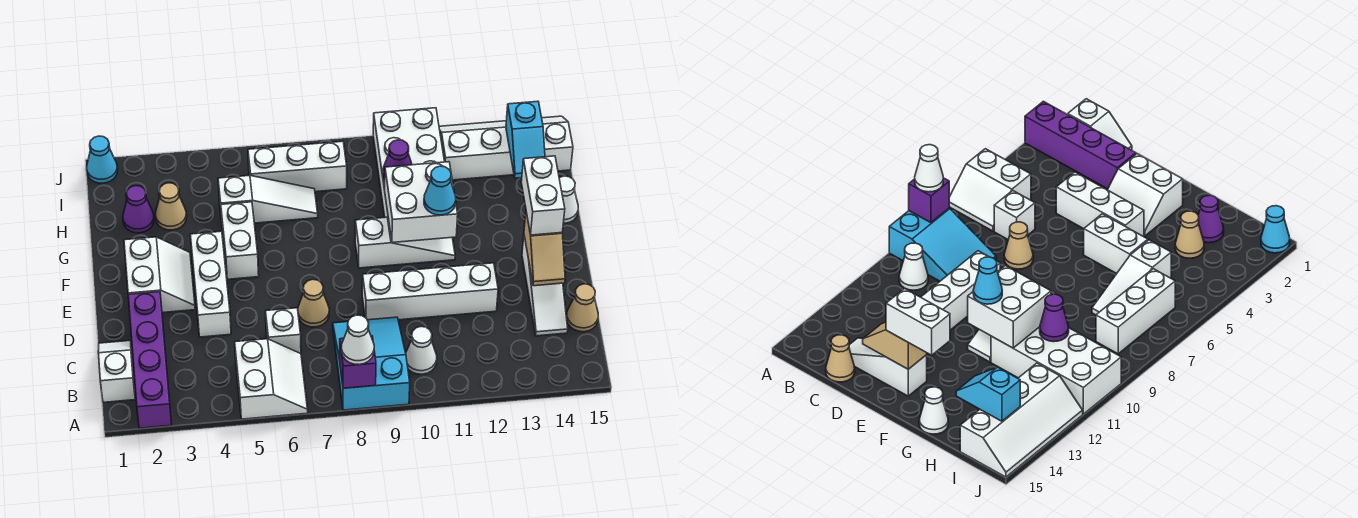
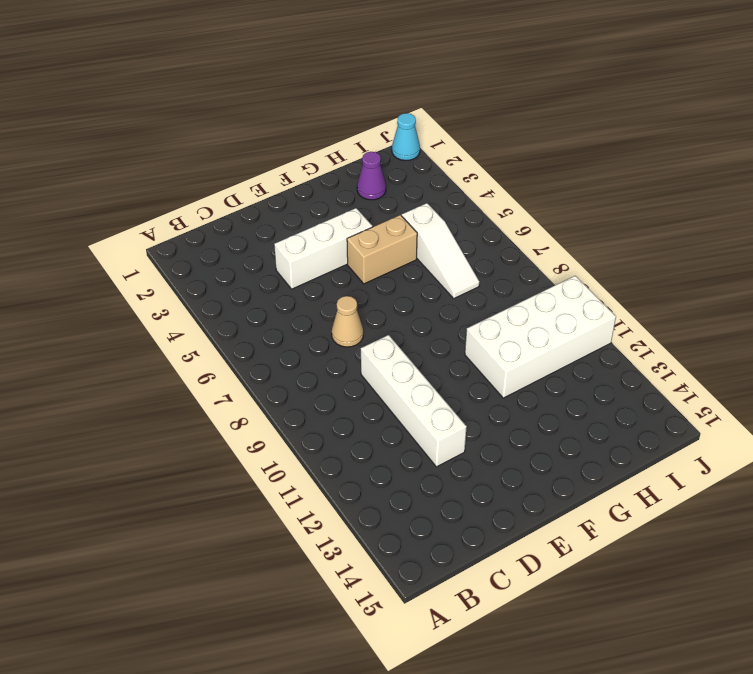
tan brick F5:G5 level 1 -> white brick F5:G5 level 1
none -> purple brick A2:D2 level 1
none -> white slope A5:B6 level 1 top 5
none -> cyan slope A8:C9 level 1 top A
none -> white slope B1:C1 level 1 top B

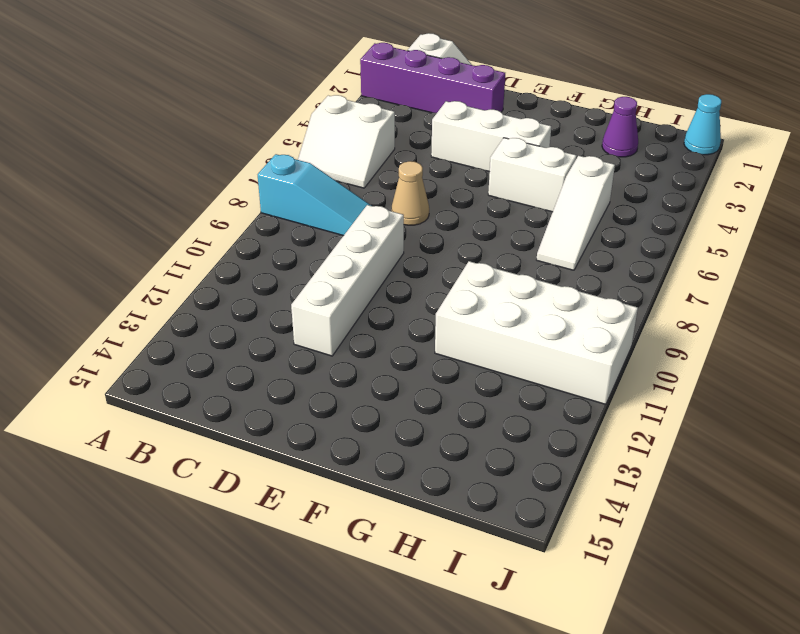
cyan slope A8:C8 level 1 top A -> cyan slope A8:C9 level 1 top A
none -> white cone B10 level 1
none -> white brick C6 level 1
none -> white slope C14:E14 level 1 top E
none -> tan cone C15 level 1

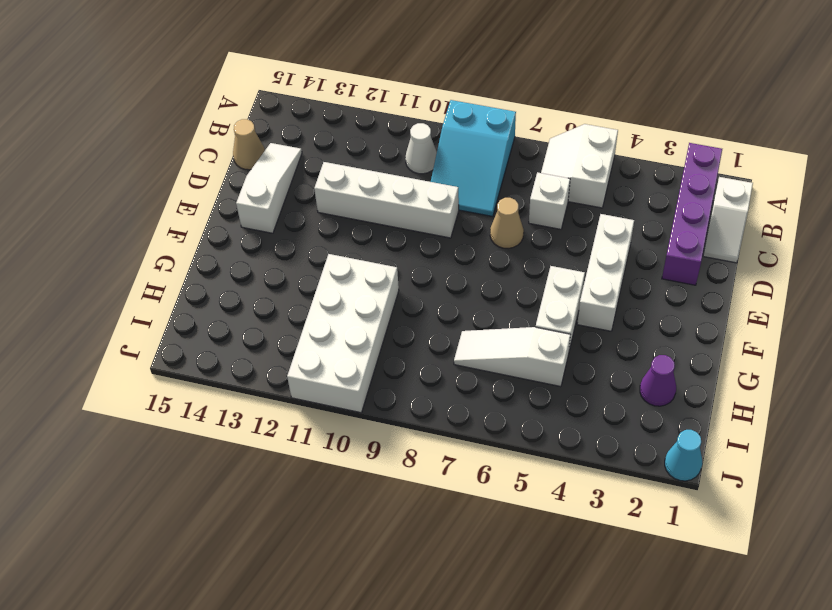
none -> white slope E2:F3 level 1 top 2
none -> white slope F9:F11 level 1 top 9
none -> white cone G15 level 1
none -> tan cone H3 level 1

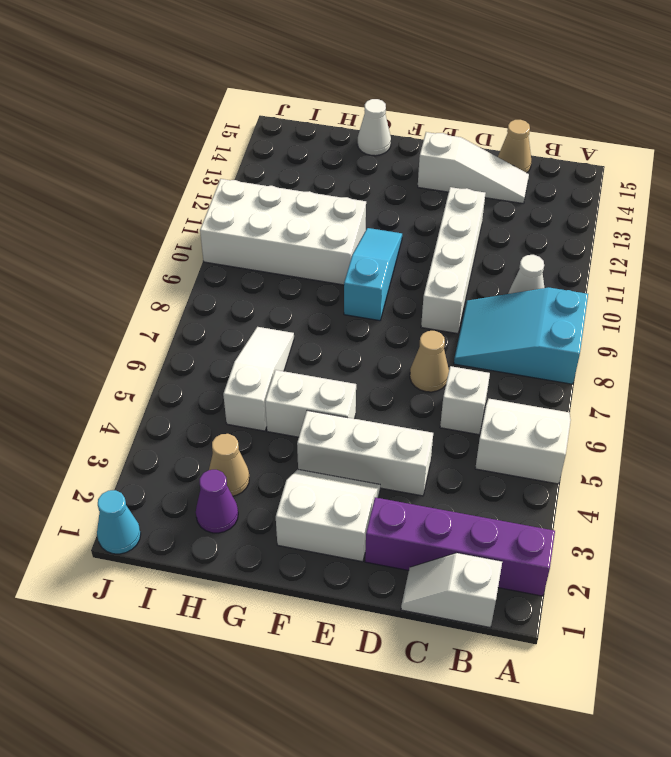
cyan slope F9:F11 level 1 top 9 -> white slope F9:F11 level 1 top 9
none -> white brick I6:I8 level 1
none -> white slope I12:J15 level 1 top I
none -> purple brick A8 level 2
none -> tan slope D14:E14 level 2 top E

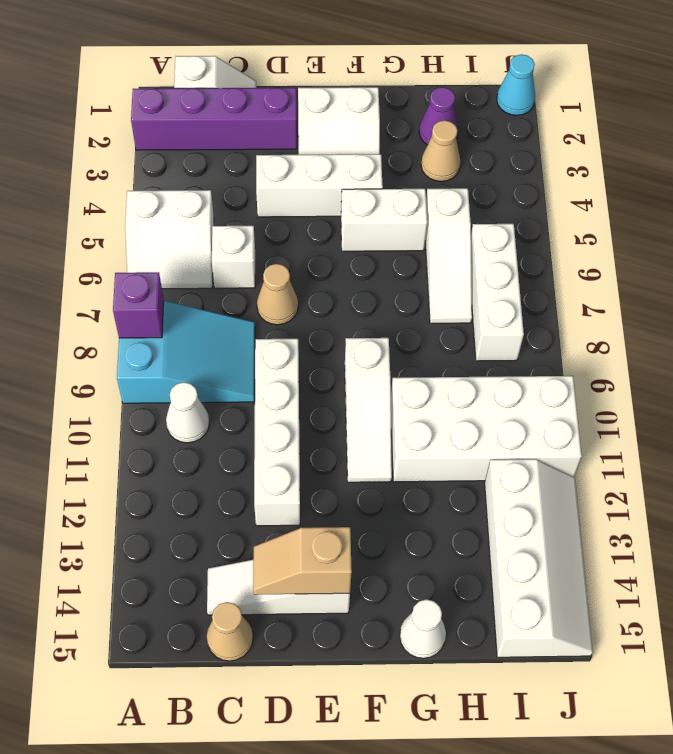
none -> white brick F10:G11 level 2
none -> purple cone H10 level 2
none -> cyan slope H14:I14 level 2 top I
none -> white cone A8 level 3

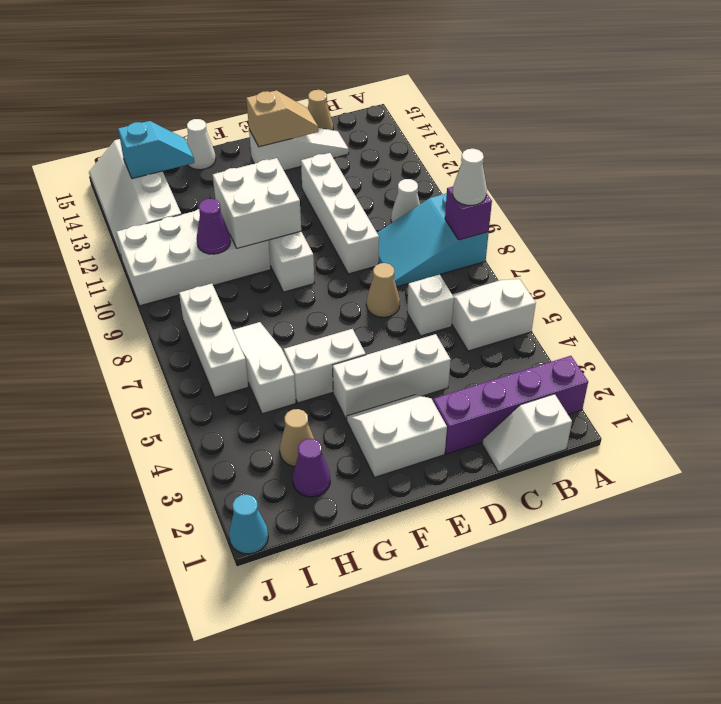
none -> white brick E14:F14 level 3
none -> cyan cone F11 level 3

